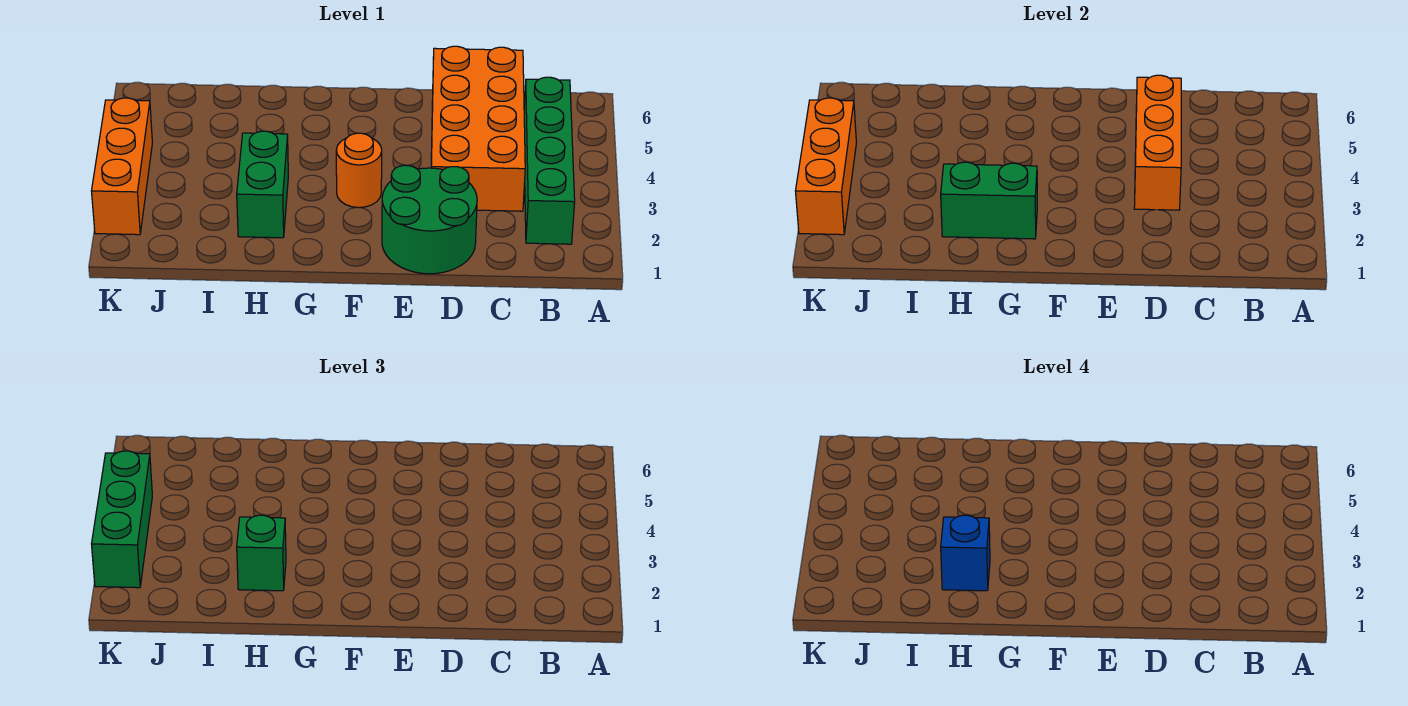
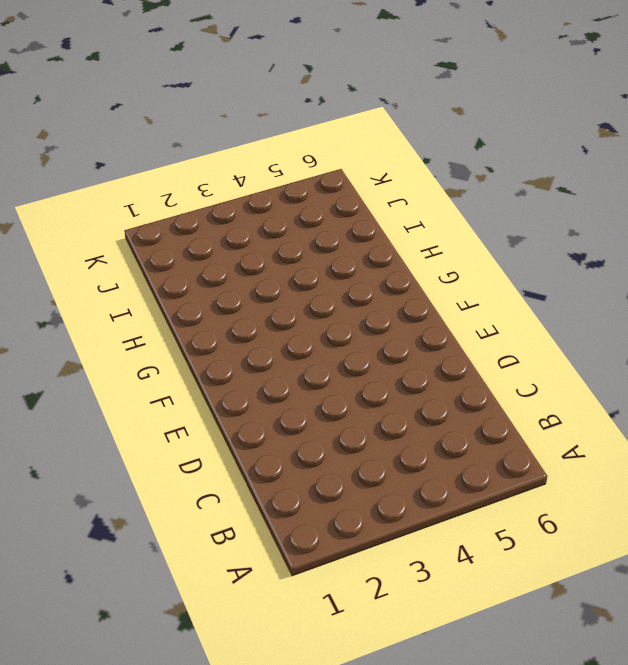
none -> green brick B2:B5 level 1
none -> orange brick C3:D6 level 1
none -> green round brick D1:E2 level 1

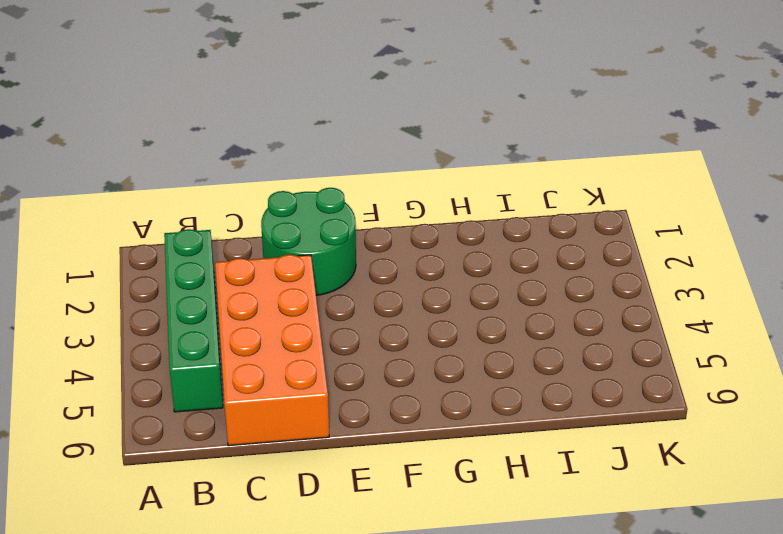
none -> orange round brick F3 level 1
none -> green brick H2:H3 level 1
none -> orange brick K2:K4 level 1

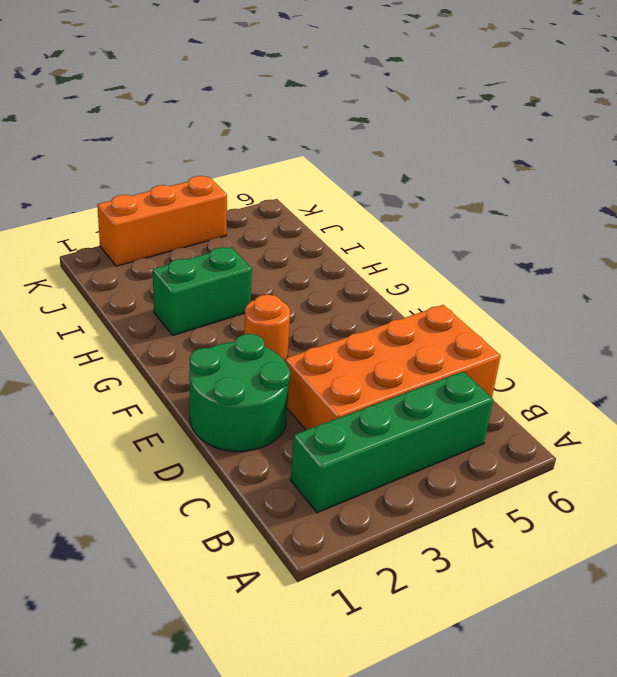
none -> orange brick D3:D5 level 2
none -> green brick G2:H2 level 2
none -> orange brick K2:K4 level 2

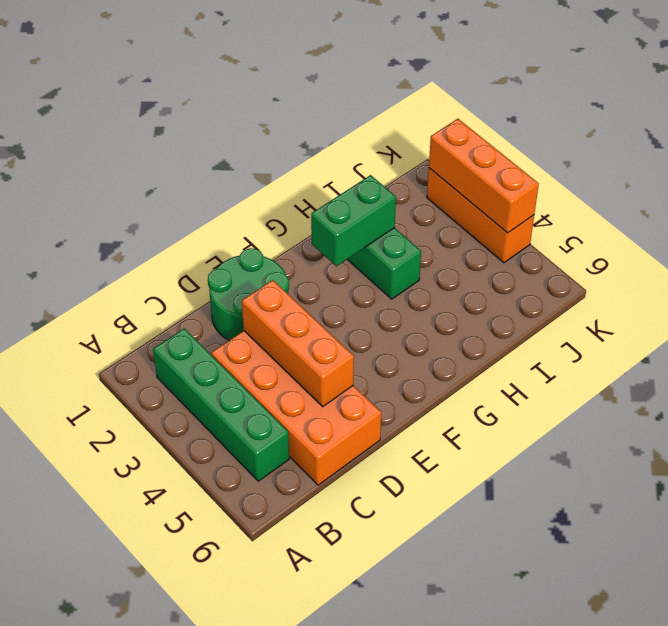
none -> orange round brick F3 level 1
none -> green brick H2 level 3
none -> green brick K2:K4 level 3

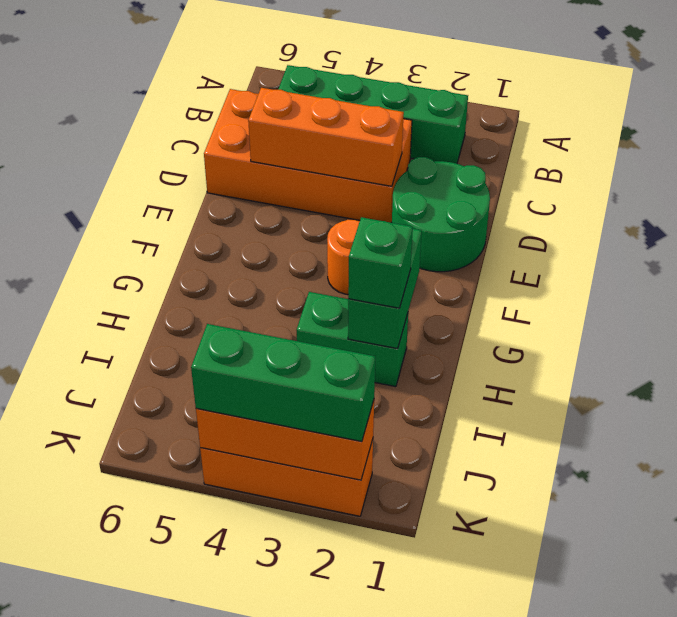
none -> blue brick H2 level 4

